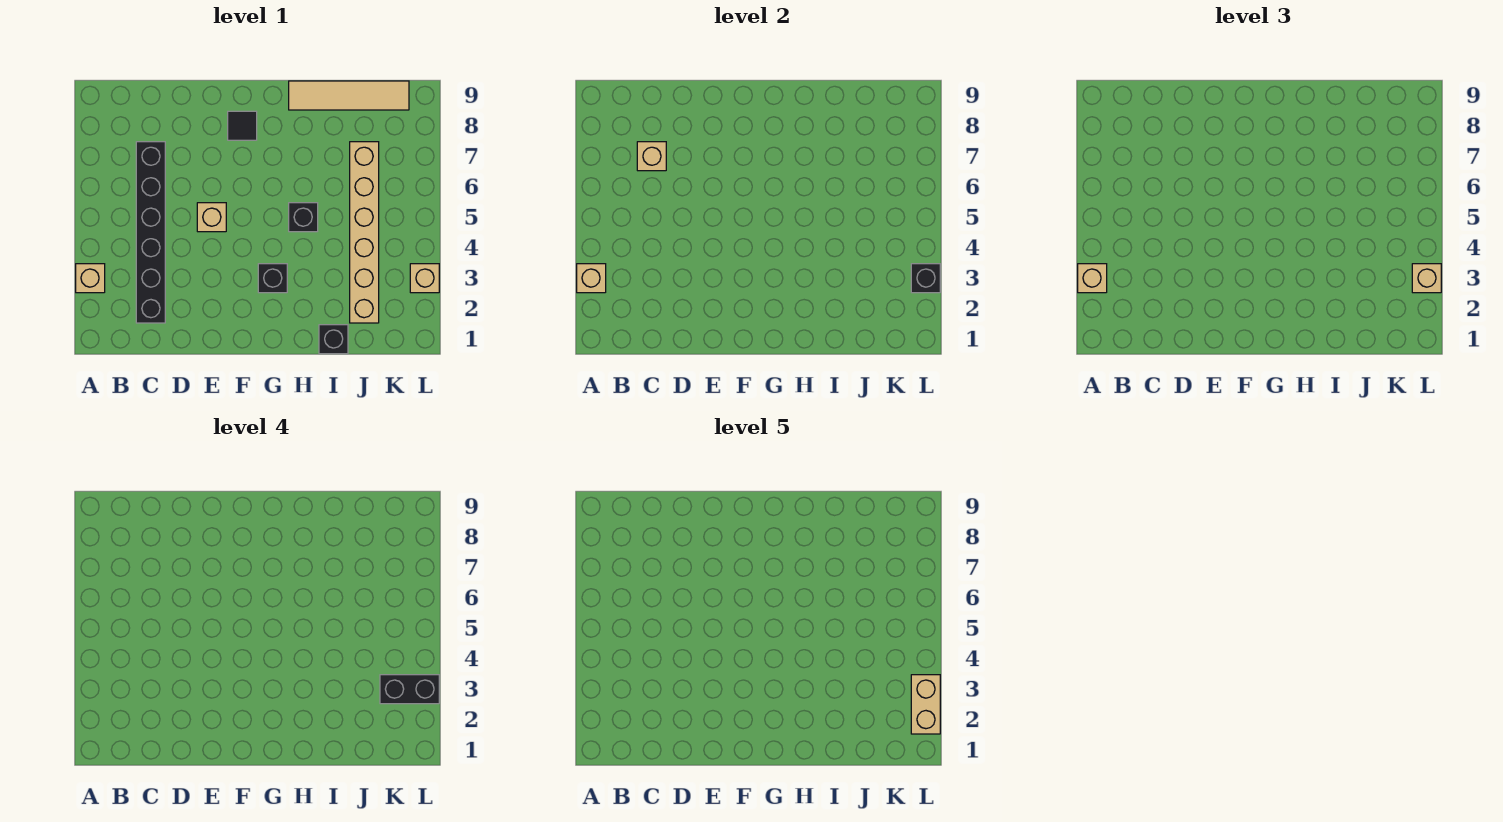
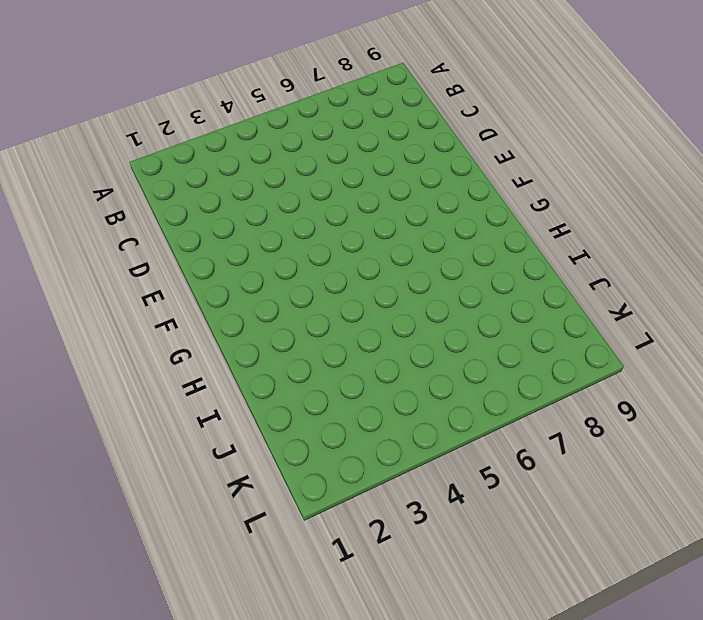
none -> tan brick A3 level 1
none -> black brick C2:C7 level 1
none -> tan brick E5 level 1

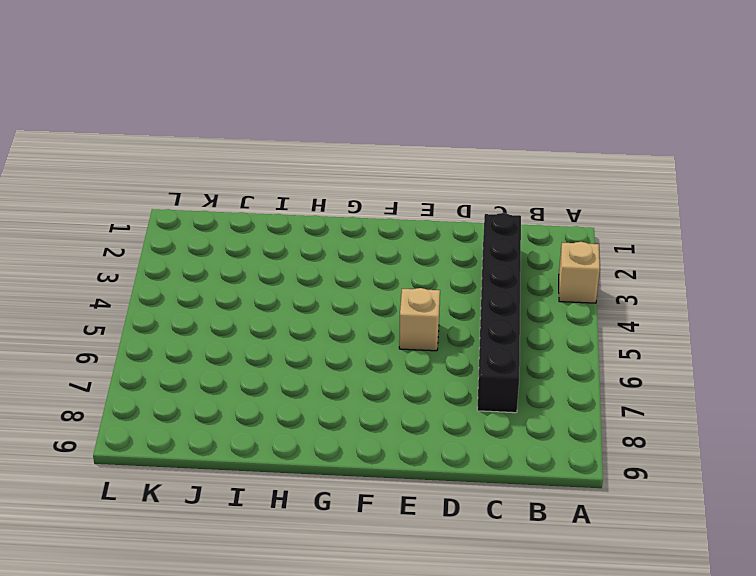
none -> black tile F8 level 1
none -> black brick G3 level 1
none -> black brick H5 level 1

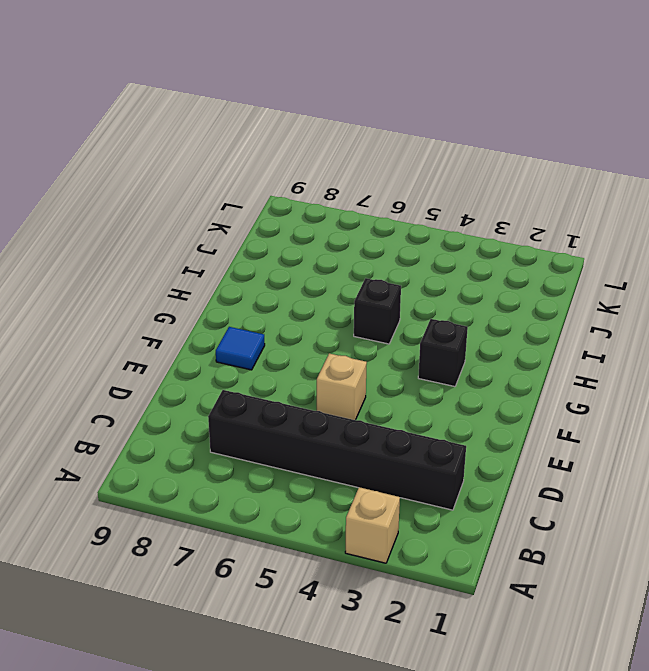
blue tile F8 level 1 -> black tile F8 level 1
none -> tan tile H9:K9 level 1
none -> black brick I1 level 1
none -> tan brick J2:J7 level 1

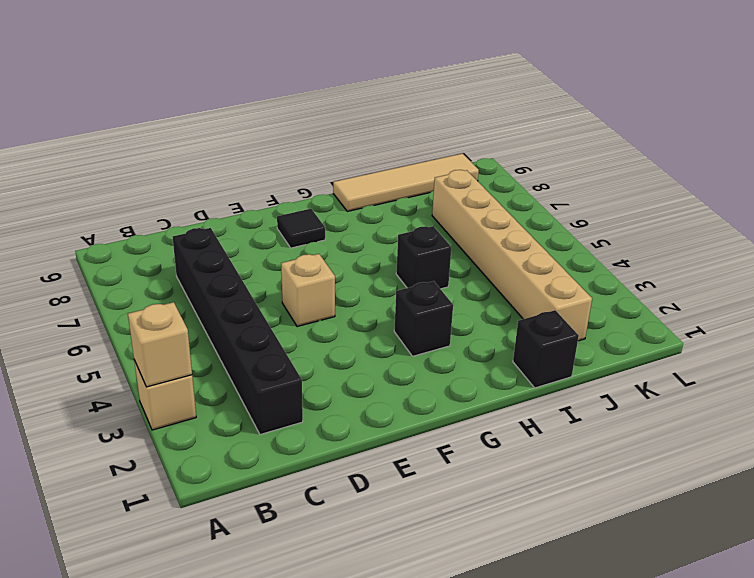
none -> tan brick L3 level 1
none -> tan brick C7 level 2
none -> black brick L3 level 2

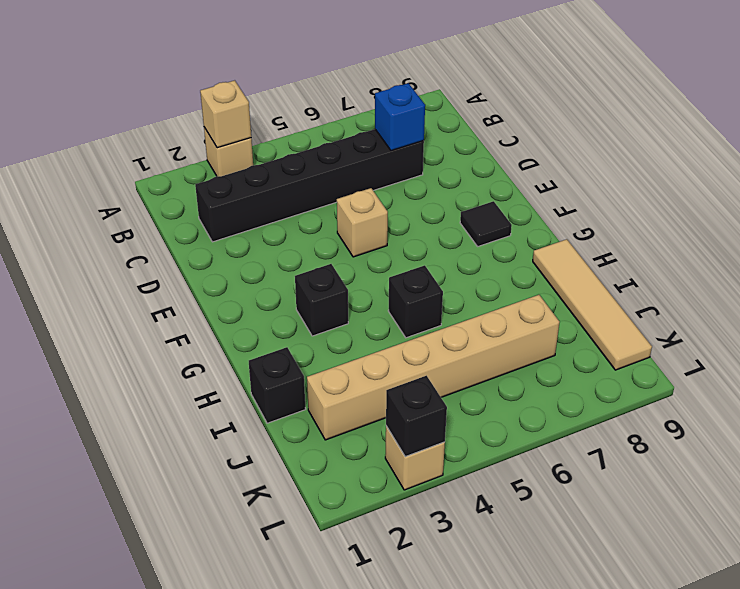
blue brick C7 level 2 -> tan brick C7 level 2
none -> tan brick A3 level 3
none -> tan brick L3 level 3
none -> black brick K3:L3 level 4

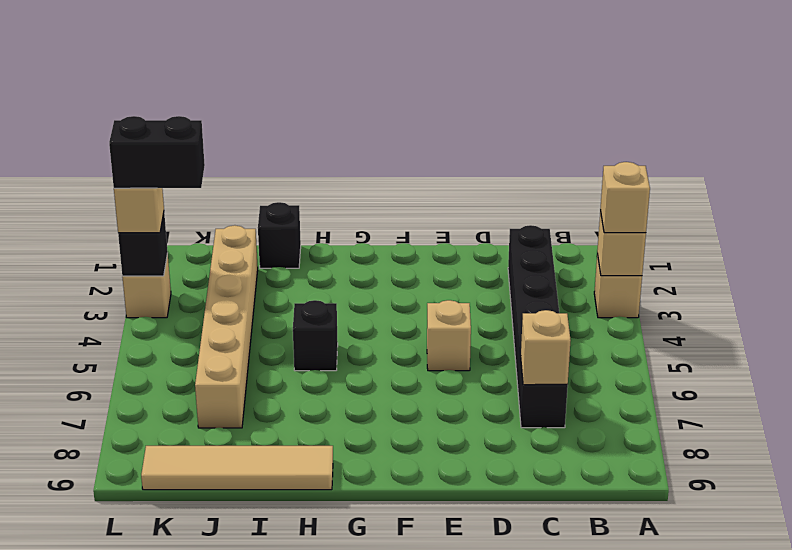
none -> black tile F8 level 1
none -> black brick G3 level 1
none -> tan brick L2:L3 level 5

